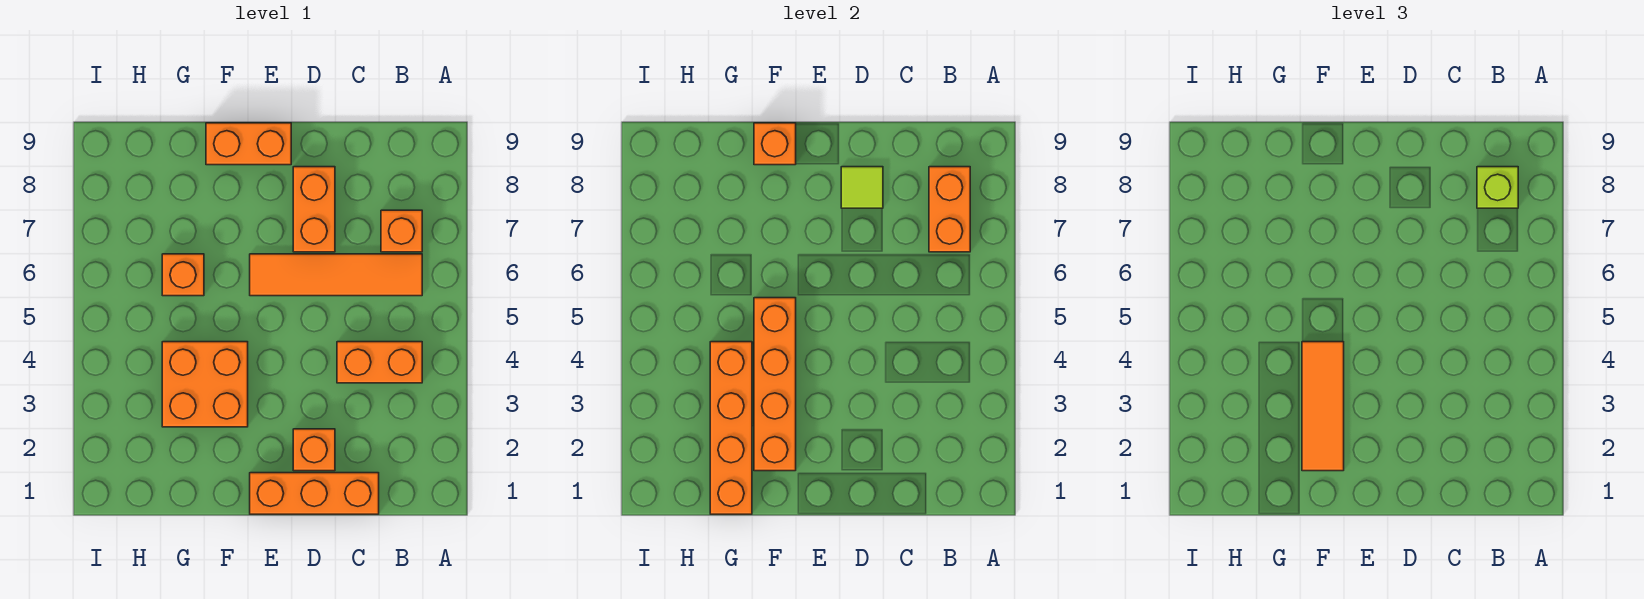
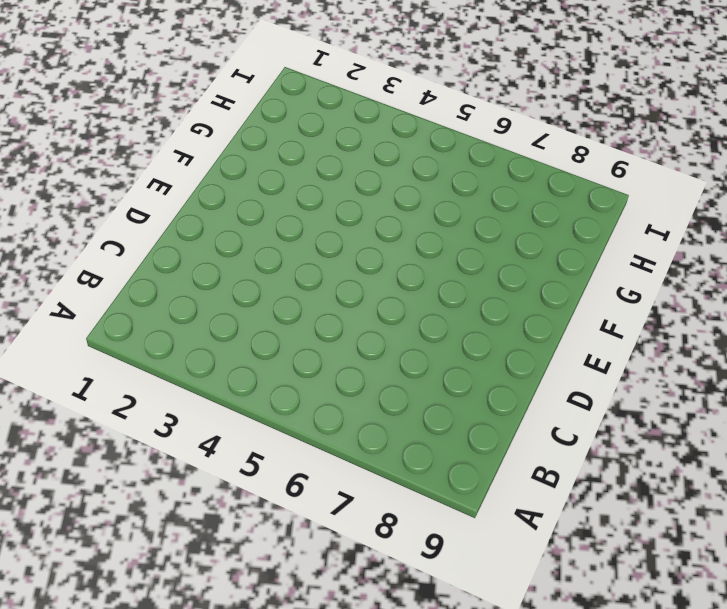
none -> orange brick B4:C4 level 1
none -> orange tile B6:E6 level 1
none -> orange brick B7 level 1

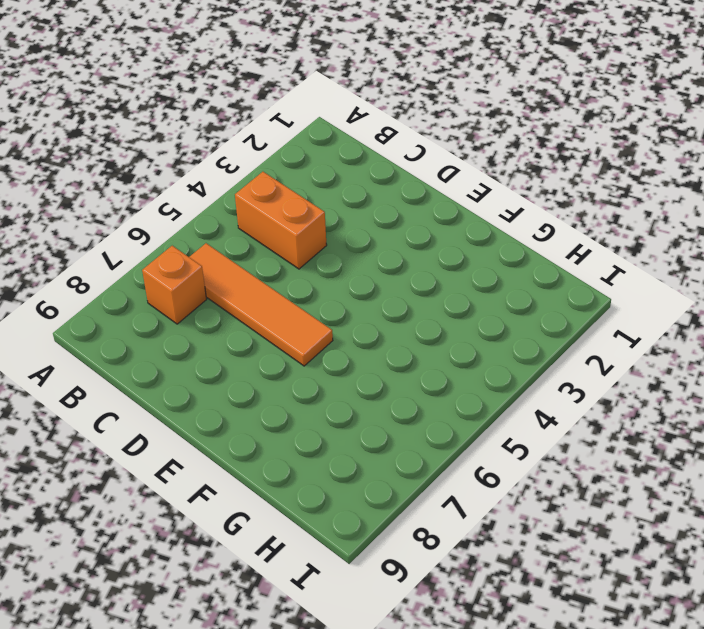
none -> orange brick C1:E1 level 1
none -> orange brick D2 level 1
none -> orange brick D7:D8 level 1

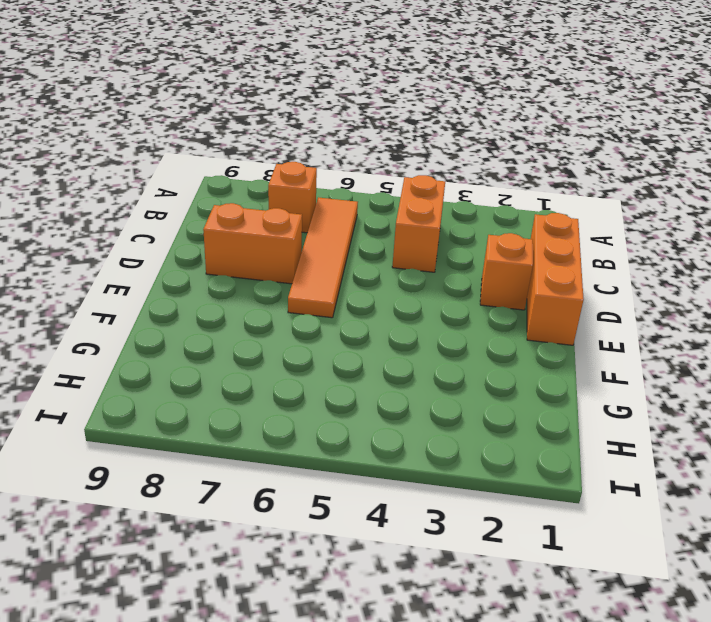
none -> orange brick E9:F9 level 1
none -> orange brick F3:G4 level 1
none -> orange brick G6 level 1

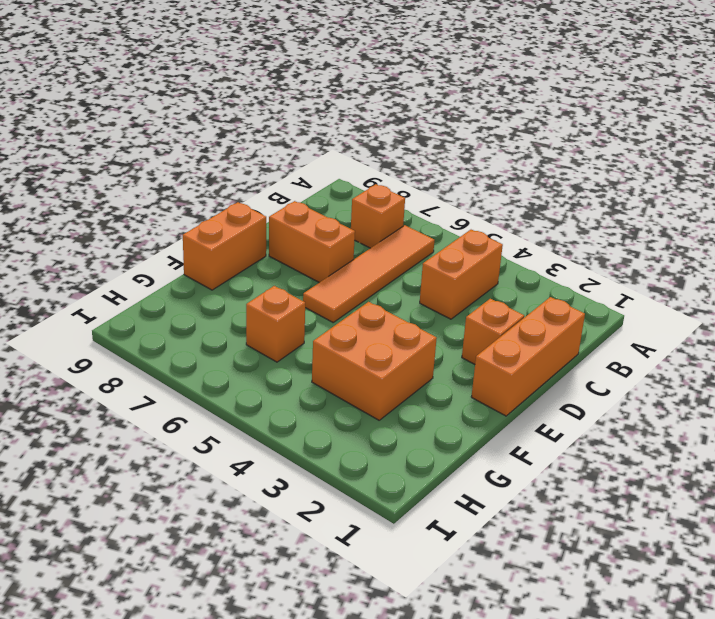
none -> orange brick B7:B8 level 2
none -> lime tile D8 level 2
none -> orange brick F2:F5 level 2

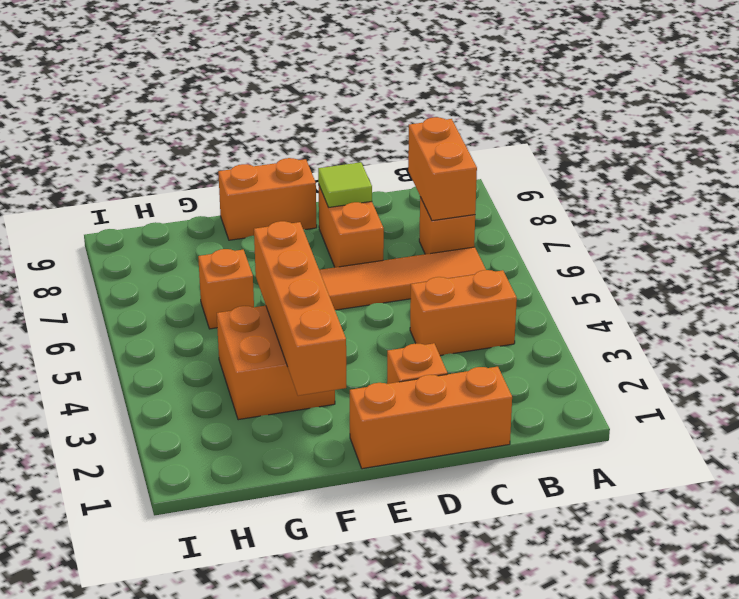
none -> orange brick F9 level 2
none -> orange brick G1:G4 level 2
none -> lime brick B8 level 3

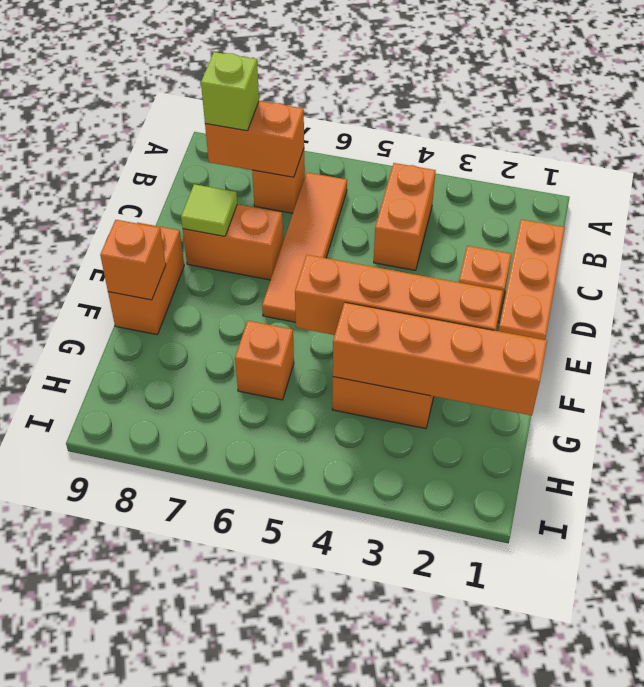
none -> orange tile F2:F4 level 3

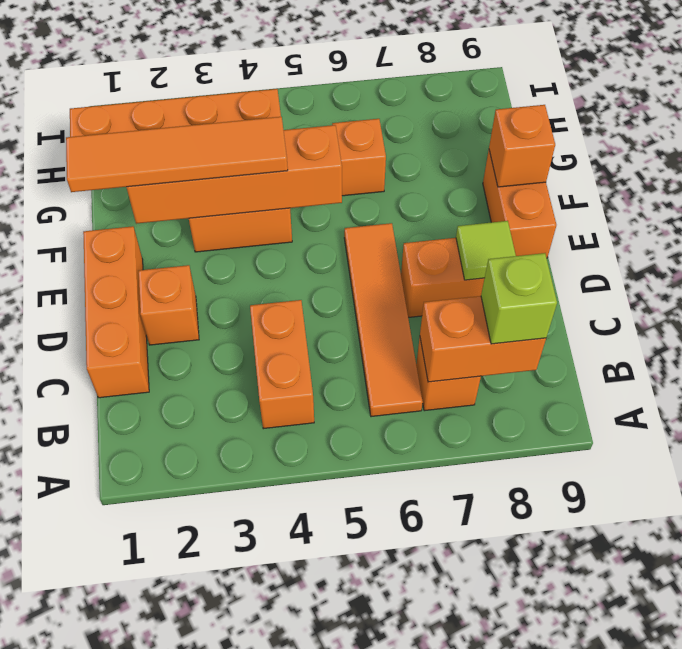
orange tile F1:F4 level 3 -> orange tile F2:F4 level 3

